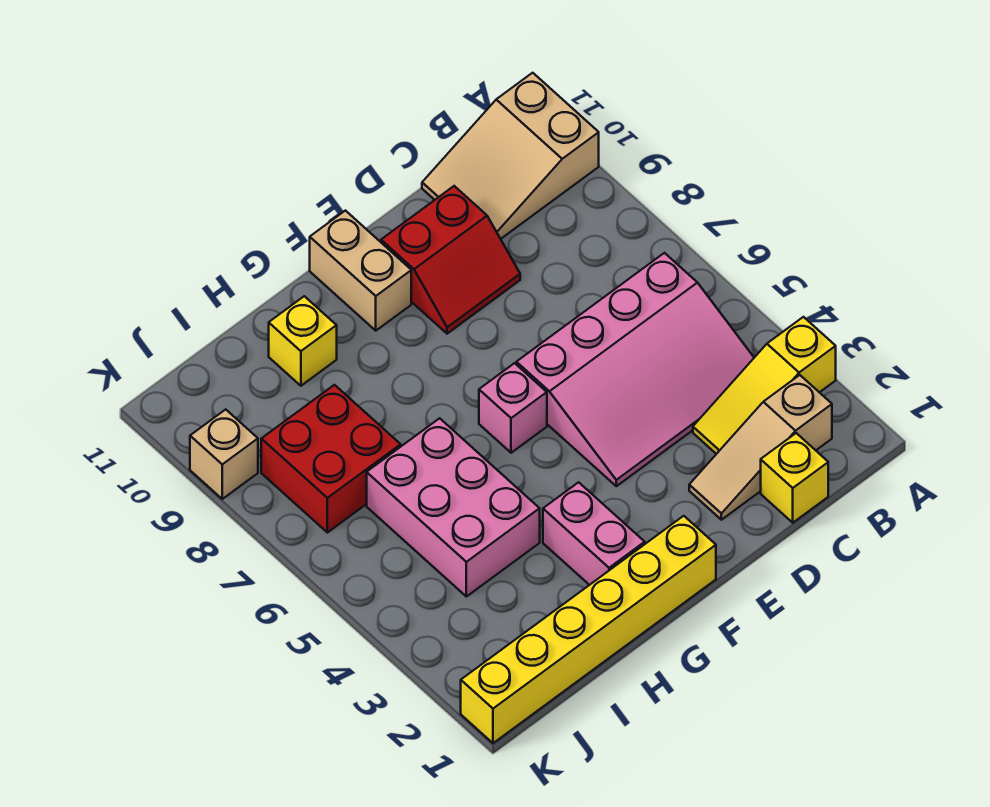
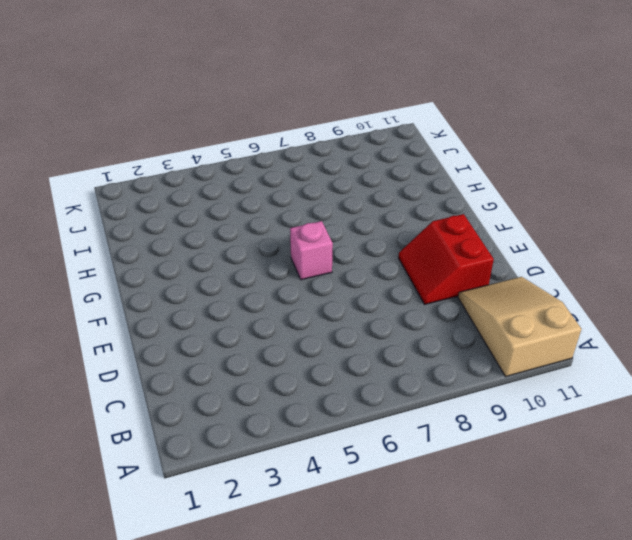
none -> yellow slope A3:C3 level 1 top A
none -> tan slope B2:D2 level 1 top B
none -> pink slope B4:E6 level 1 top 6

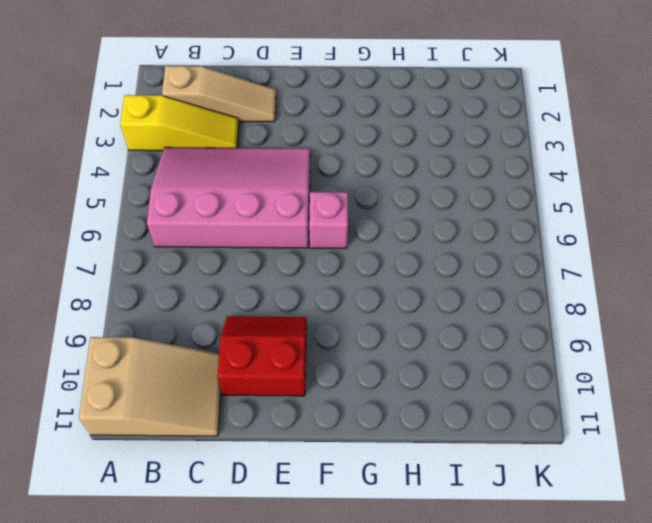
none -> yellow brick C1 level 1
none -> yellow brick F1:K1 level 1
none -> tan brick F10:F11 level 1

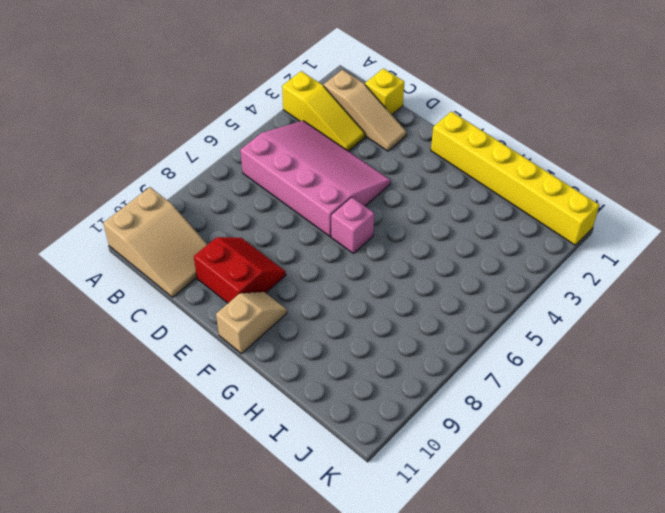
tan slope F10:F11 level 1 top 11 -> tan brick F10:F11 level 1
none -> pink brick G2:G3 level 1
none -> pink brick H4:I6 level 1
none -> yellow brick H10 level 1

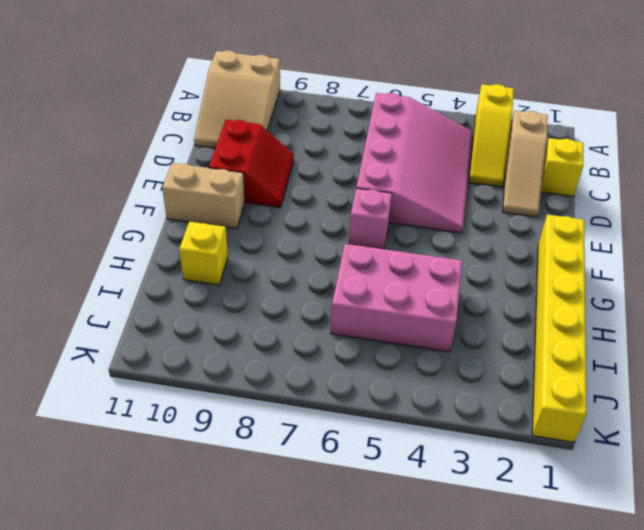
none -> pink brick G2:G3 level 1
none -> red brick I7:J8 level 1
none -> tan brick K9 level 1

